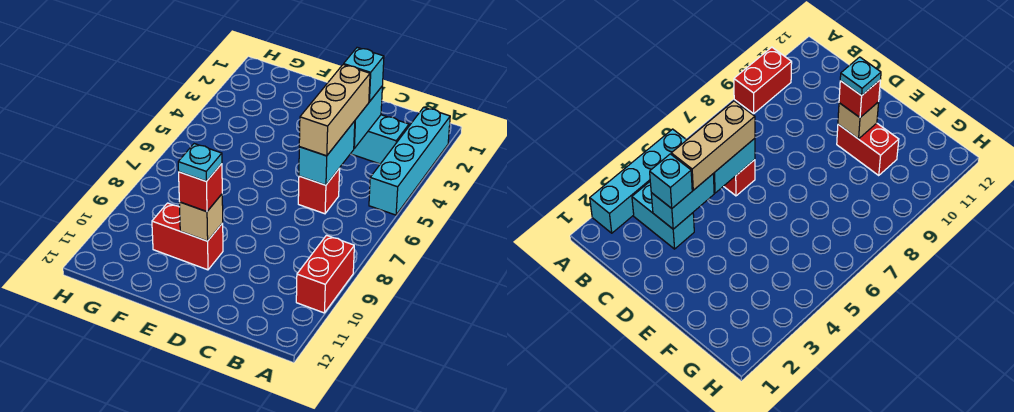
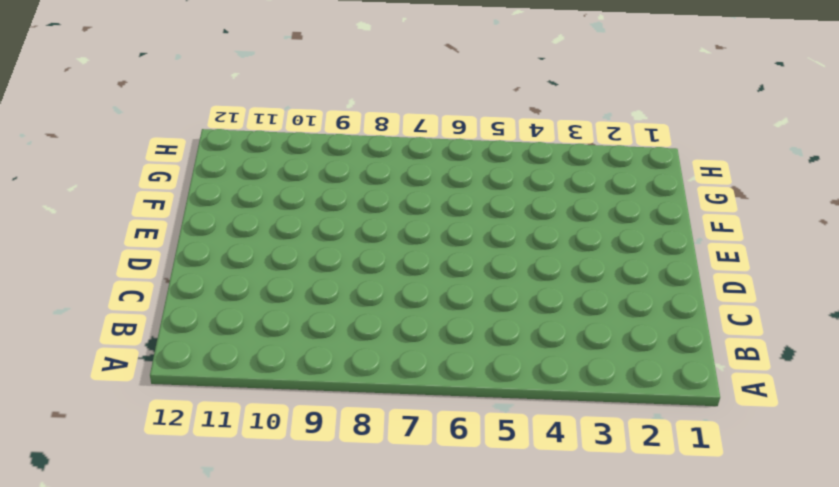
none -> cyan brick A2:A5 level 1
none -> red brick A9:A10 level 1
none -> cyan brick B3:C3 level 1

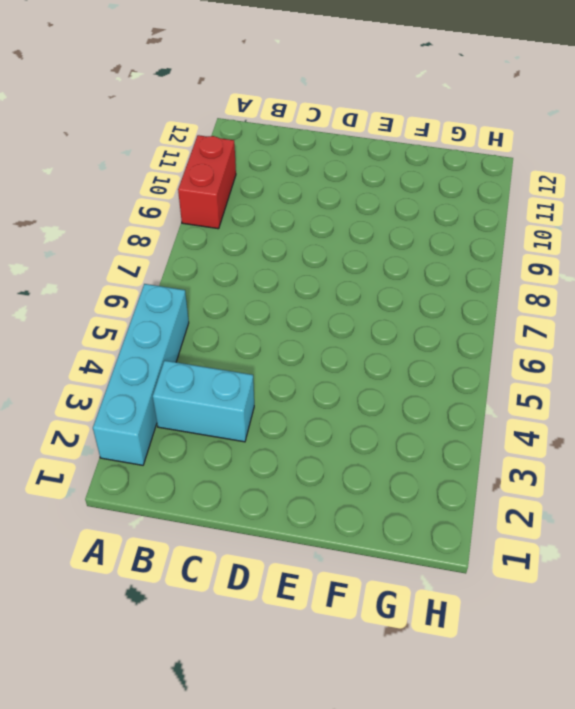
none -> red brick C6 level 1
none -> red brick E10:F10 level 1
none -> cyan brick C3:C4 level 2

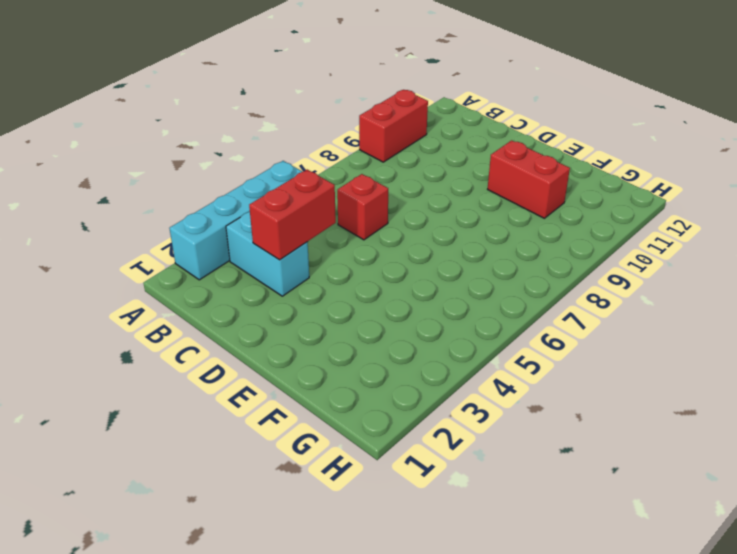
red brick C3:C4 level 2 -> cyan brick C3:C4 level 2
none -> cyan brick C5:C6 level 2
none -> tan brick E10 level 2
none -> cyan brick C3 level 3

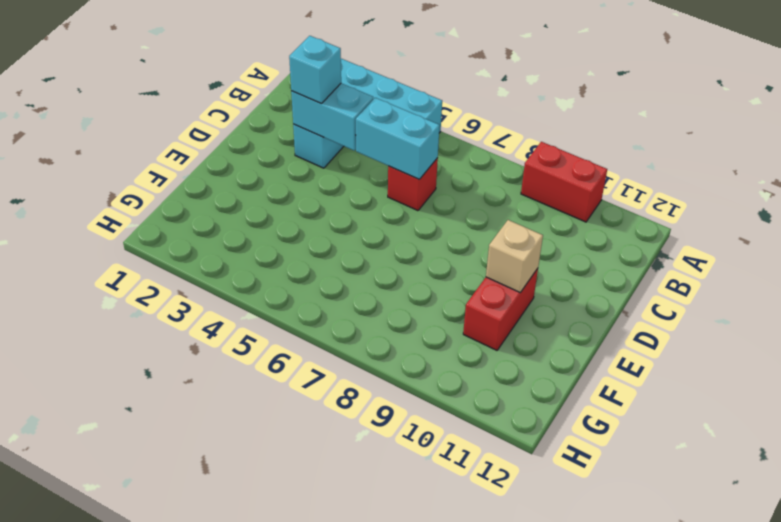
none -> tan brick C4:C6 level 3
none -> red brick E10 level 3
none -> cyan plate E10 level 4

